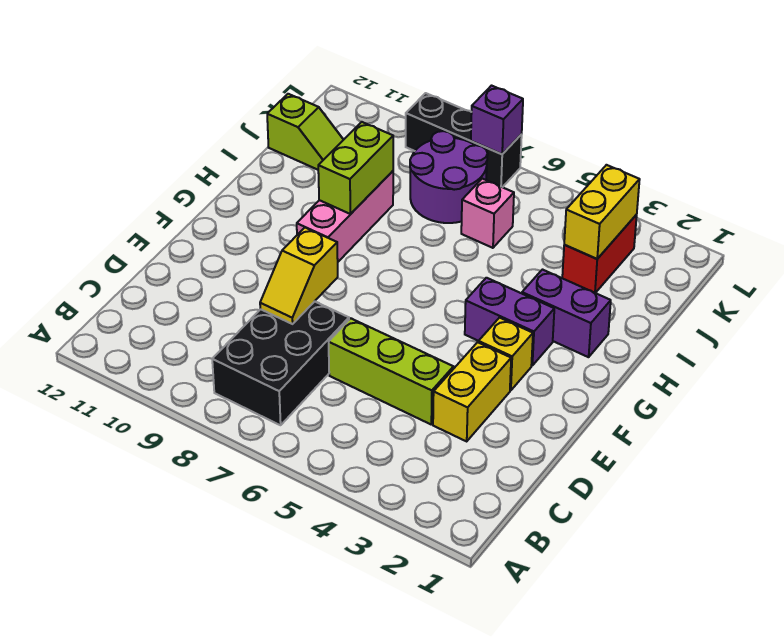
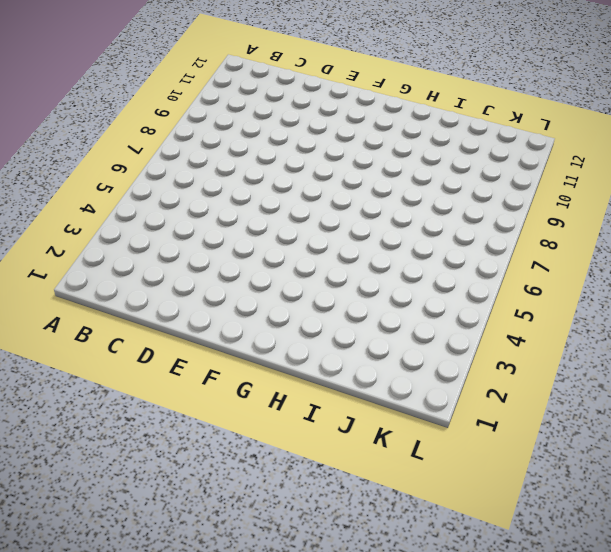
none -> black brick B7:D8 level 1
none -> yellow brick D3:E3 level 1
none -> lime brick D4:D6 level 1

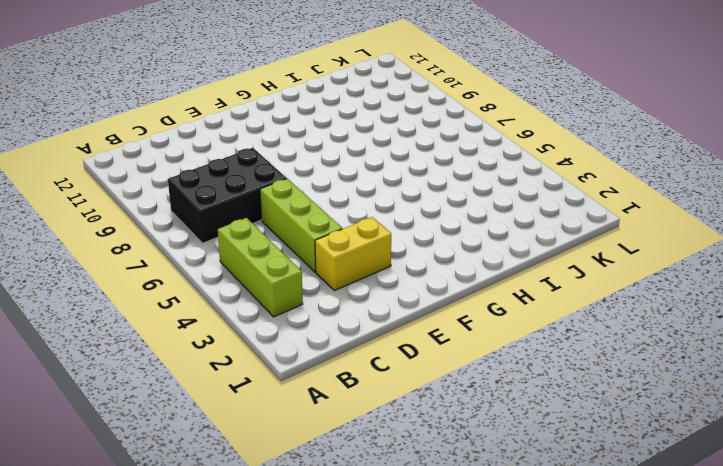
lime brick B3:B5 level 1 -> none
none -> yellow brick F3 level 1
none -> purple brick G3:G4 level 1
none -> pink brick G9:I9 level 1

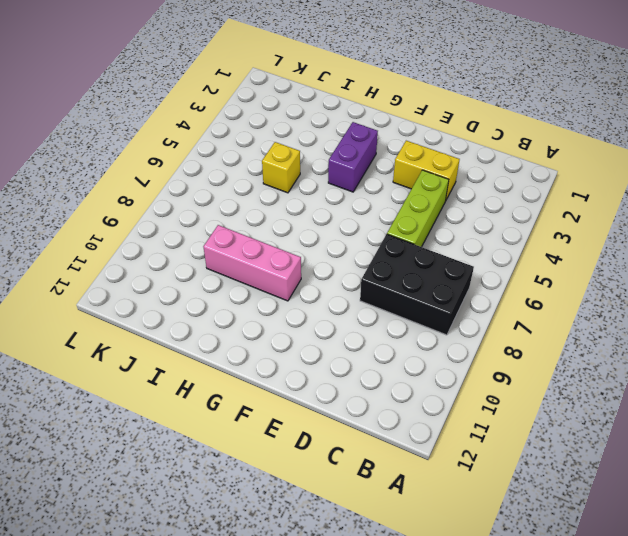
yellow brick I5 level 1 -> yellow brick F3 level 1
none -> purple brick H2:H3 level 1
none -> red brick J3:K3 level 1
none -> pink brick J6 level 1

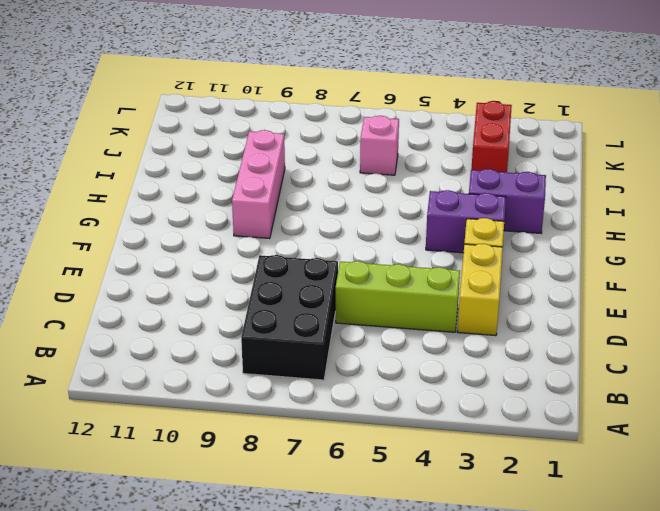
none -> purple round brick J7:K8 level 1
none -> lime slope J11:J12 level 1 top 12
none -> black brick L7:L9 level 1

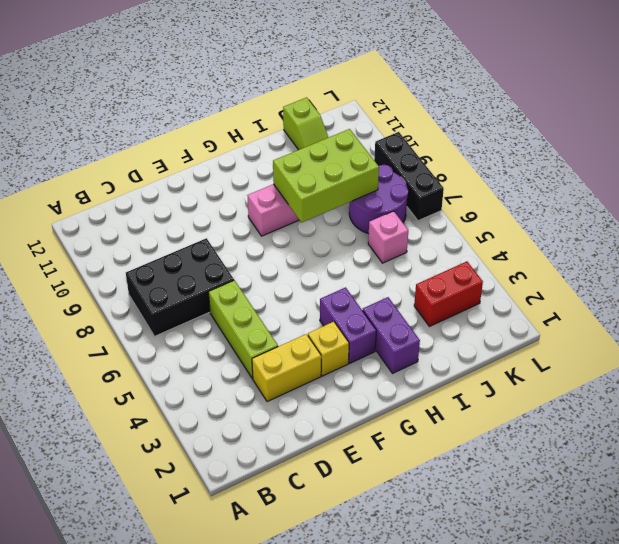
lime brick H8:J9 level 2 -> lime brick H9:I9 level 2
none -> yellow slope D8:E8 level 2 top E
none -> yellow brick J3:K3 level 2
none -> purple brick L7 level 2

